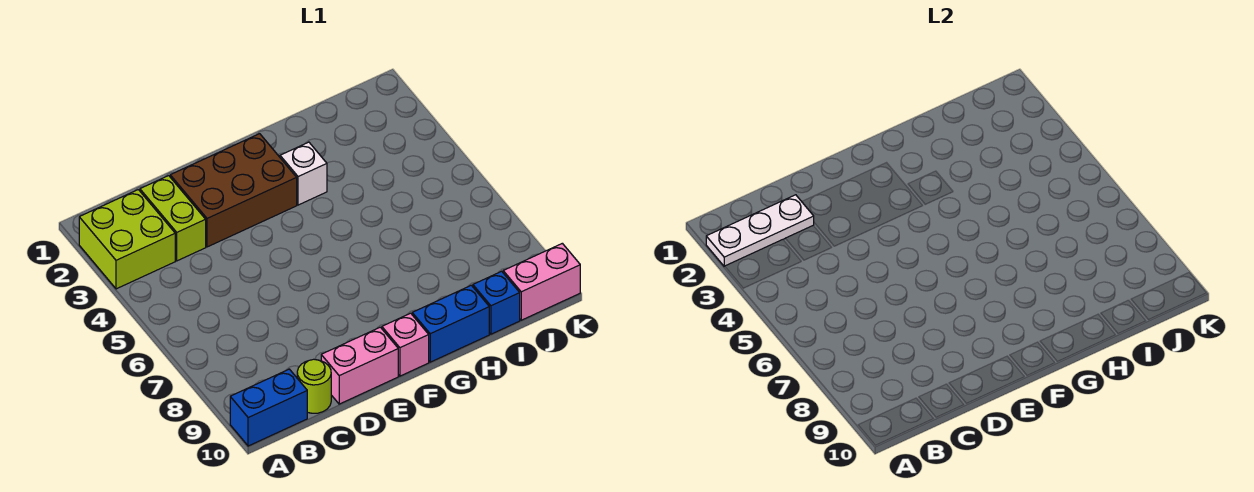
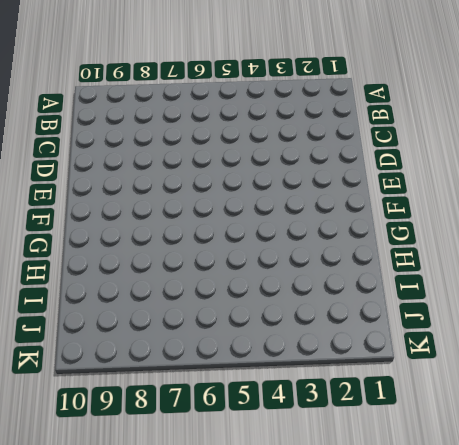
none -> lime brick A2:B3 level 1
none -> blue brick A10:B10 level 1
none -> lime brick C2:C3 level 1

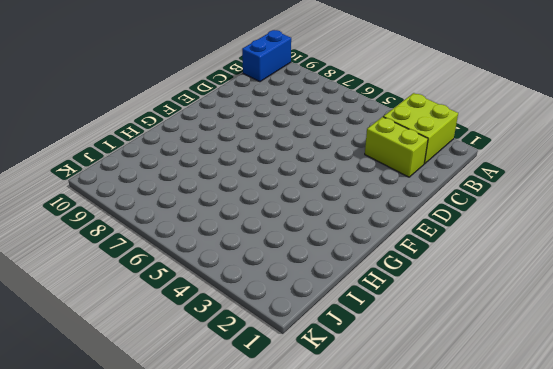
none -> lime round brick C10 level 1
none -> brown brick D2:F3 level 1
none -> pink brick D10:E10 level 1

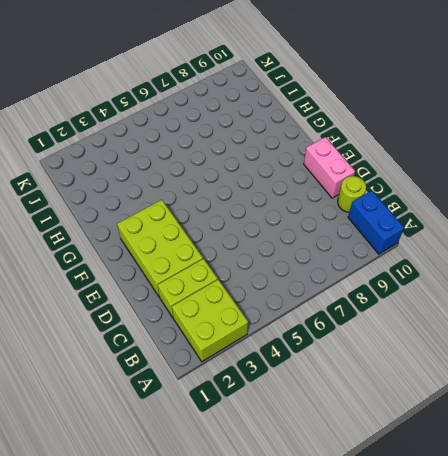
lime brick D2:F3 level 1 -> brown brick D2:F3 level 1
none -> pink brick F10 level 1
none -> white brick G3 level 1
none -> blue brick G10:H10 level 1

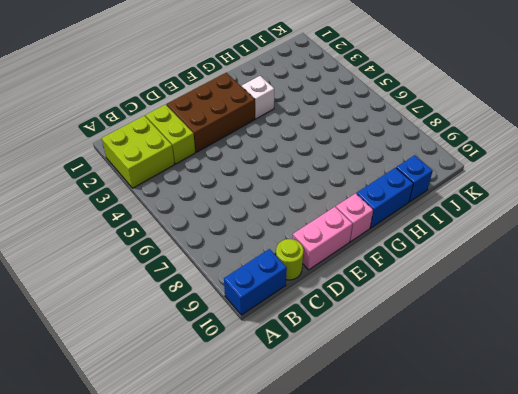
none -> pink brick J10:K10 level 1
none -> white plate A2:C2 level 2

